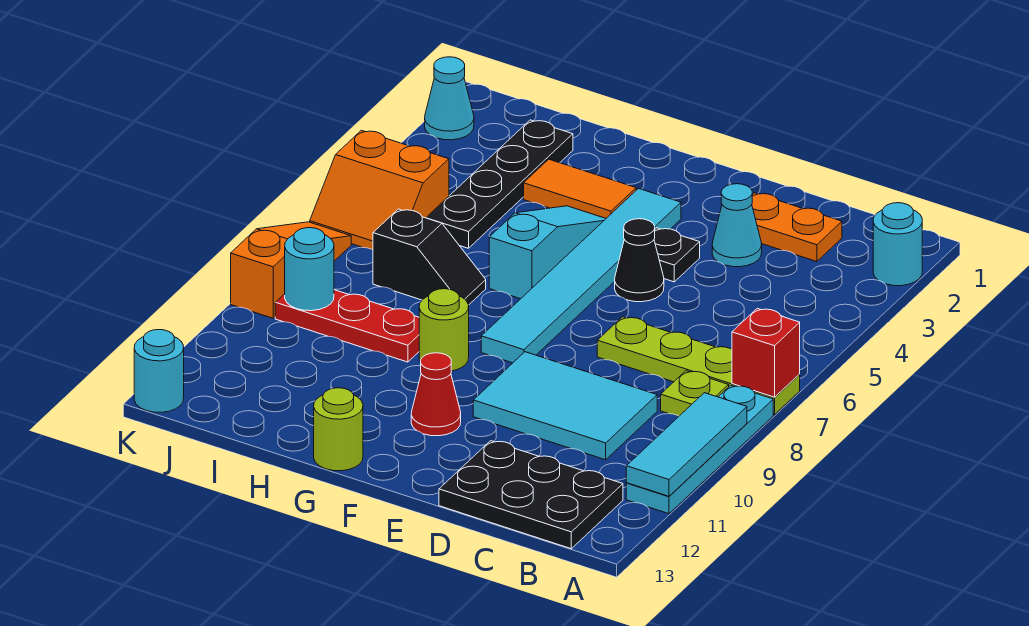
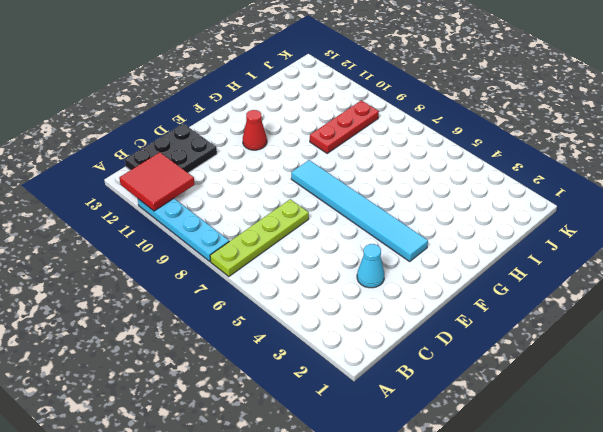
red tile A11:B12 level 2 -> cyan tile A9:A11 level 2
none -> cyan round brick A2 level 1
none -> lime plate B8 level 1
none -> orange plate C2:D2 level 1

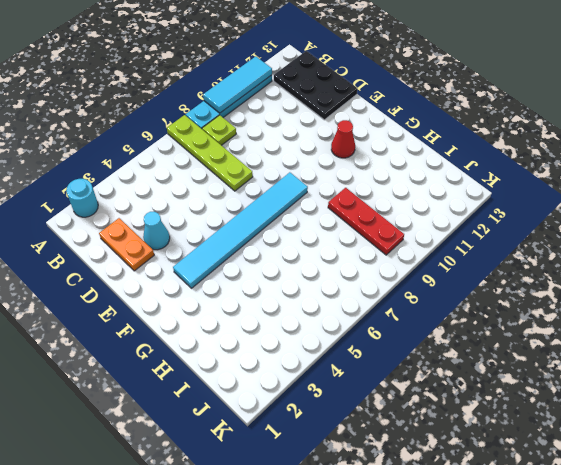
none -> cyan tile C9:E10 level 1
none -> black plate E4 level 1
none -> black cone E5 level 1

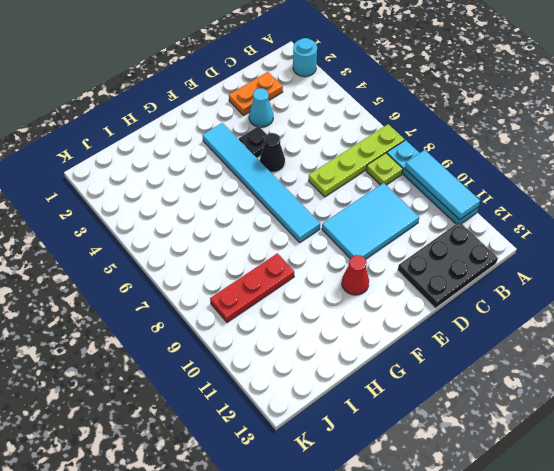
none -> orange tile G3:H3 level 1
none -> cyan slope G4:G6 level 1 top 6
none -> lime round brick G9 level 1

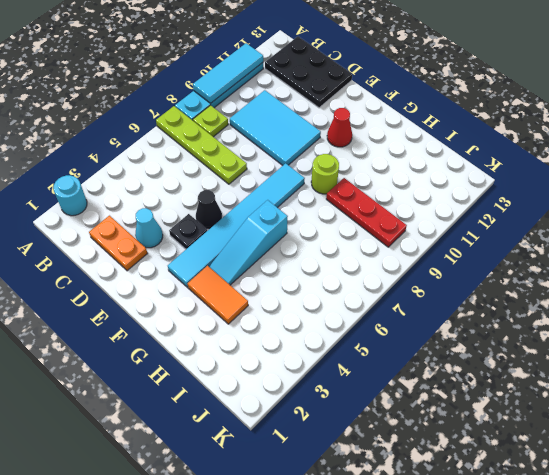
none -> lime round brick G13 level 1
none -> black slope H7:I7 level 1 top I
none -> black plate I2:I5 level 1

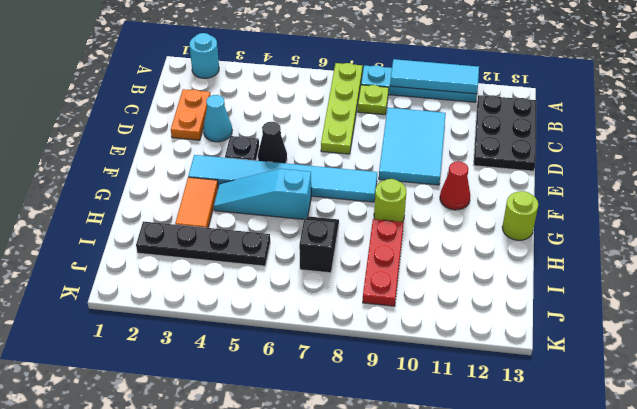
none -> orange slope J5:K6 level 1 top 5
none -> cyan cone K2 level 1
none -> orange slope K7:K9 level 1 top 9

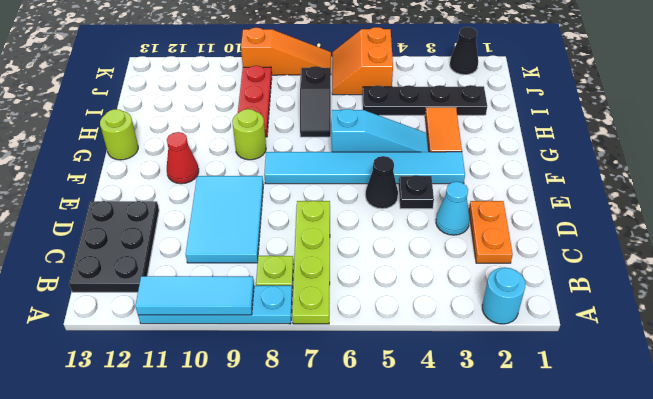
black cone K2 level 1 -> cyan cone K2 level 1
none -> cyan round brick K13 level 1
none -> red brick A7 level 2
none -> cyan round brick J9 level 2

